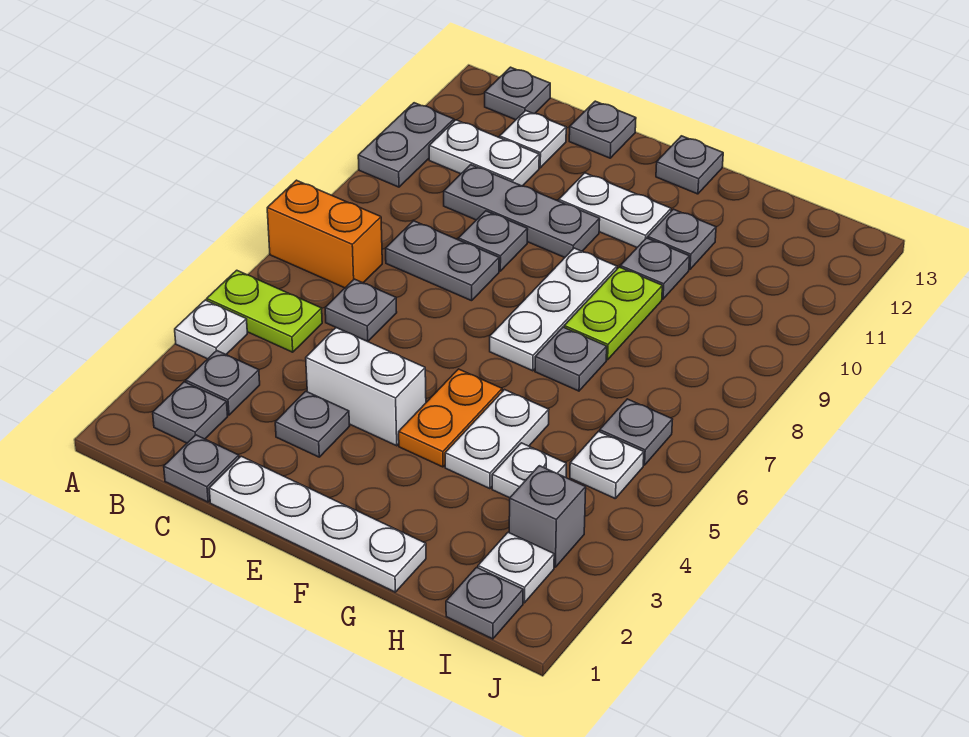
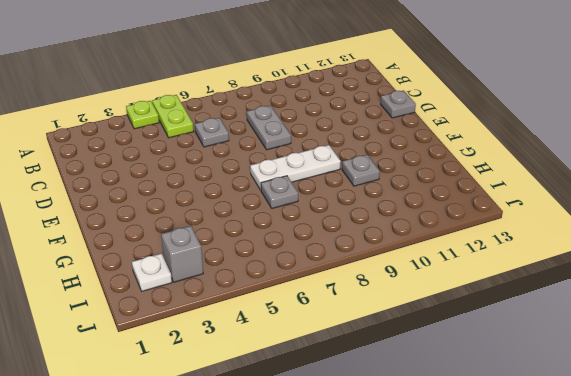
lime plate A4 level 1 -> white plate A4 level 1
none -> orange brick A7:B7 level 1
none -> grey plate A10:A11 level 1
none -> grey plate B2 level 1
none -> grey plate B3 level 1

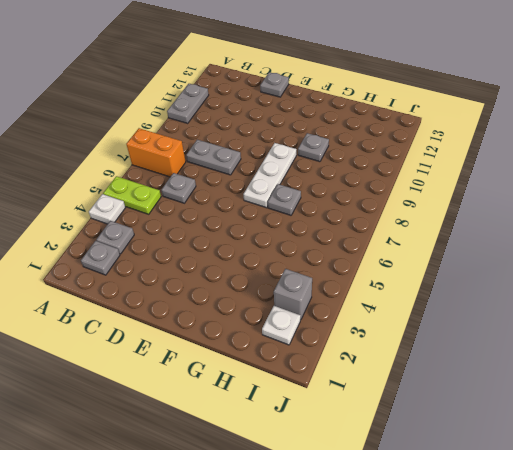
none -> white plate B11:C11 level 1
none -> grey plate B13 level 1
none -> grey plate C1 level 1
none -> grey plate C10:E10 level 1

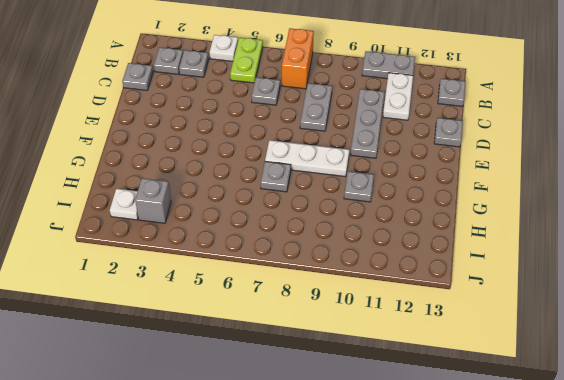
none -> white plate C12 level 1
none -> white plate D1:G1 level 1
none -> grey plate D3 level 1
none -> white brick D4:E4 level 1

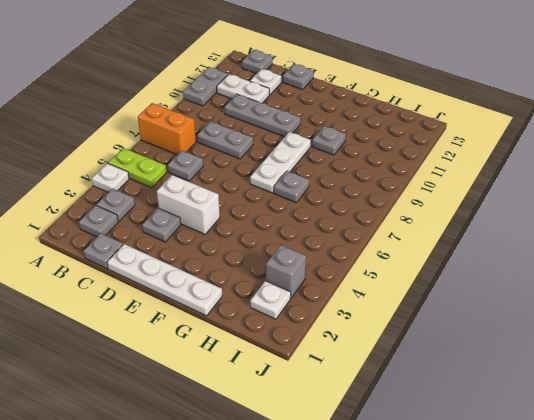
none -> grey plate D9 level 1
none -> white plate E11:F11 level 1
none -> orange plate F4:F5 level 1
none -> grey plate F13 level 1

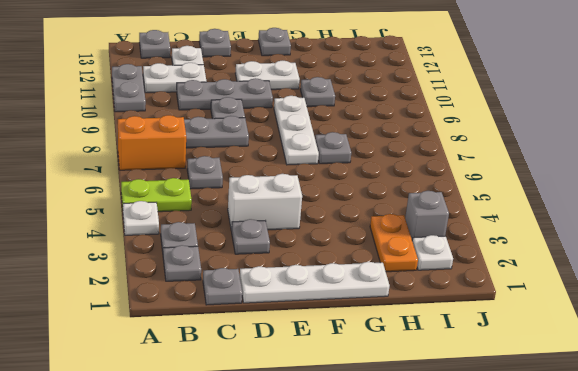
orange plate H2:H3 level 1 -> orange plate F4:F5 level 1
none -> white plate G4:G5 level 1
none -> lime plate G8:G9 level 1
none -> grey plate G11 level 1
none -> white plate H4 level 1

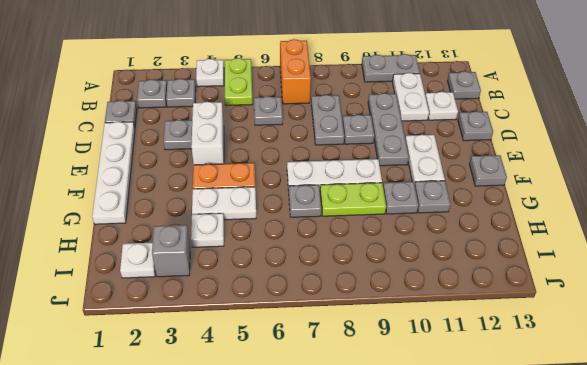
none -> grey plate I1 level 1
none -> white plate I5 level 1
none -> grey plate I6 level 1

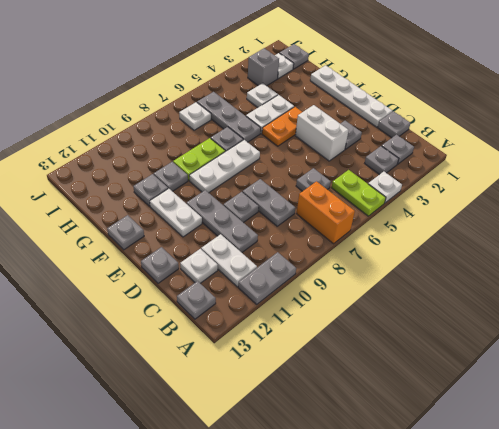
grey plate G6:I6 level 1 -> grey plate I6 level 1
white plate I7 level 1 -> white plate I5 level 1

